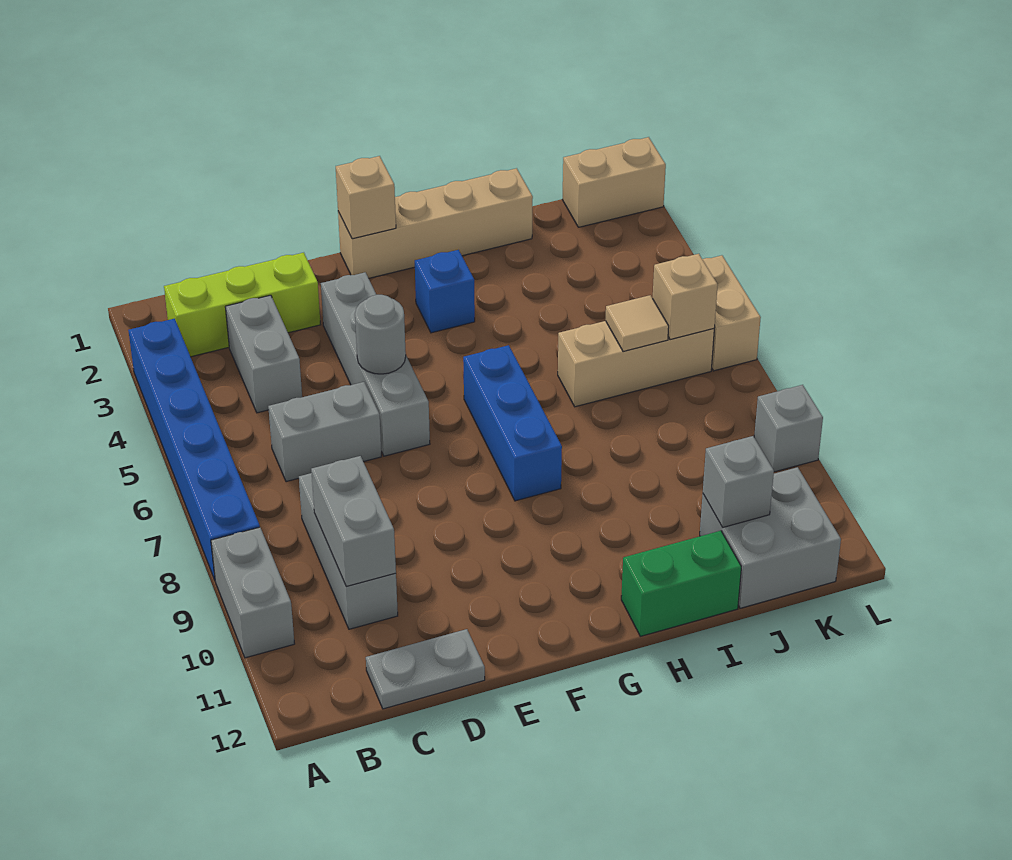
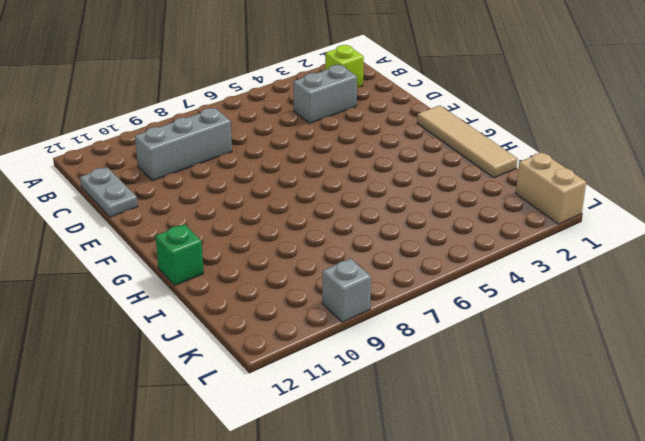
lime brick B2 level 1 -> lime brick B2:D2 level 1
tan tile F1:I1 level 1 -> tan brick F1:I1 level 1
green brick H12 level 1 -> green brick H12:I12 level 1
none -> blue brick A3:A8 level 1
none -> grey brick A9:A10 level 1
none -> grey brick C6:D6 level 1

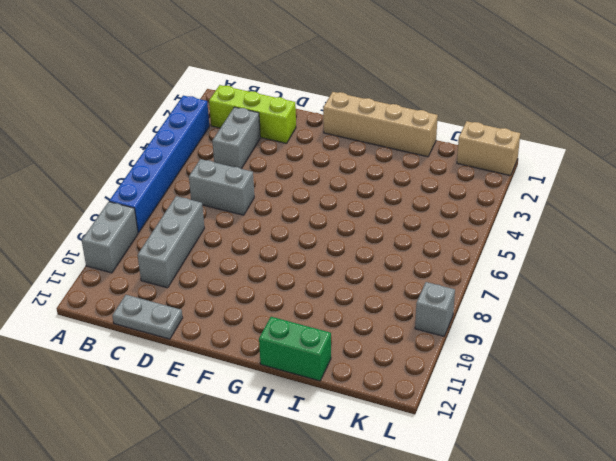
none -> grey brick E3:E6 level 1
none -> blue brick G3 level 1
none -> blue brick G6:G8 level 1

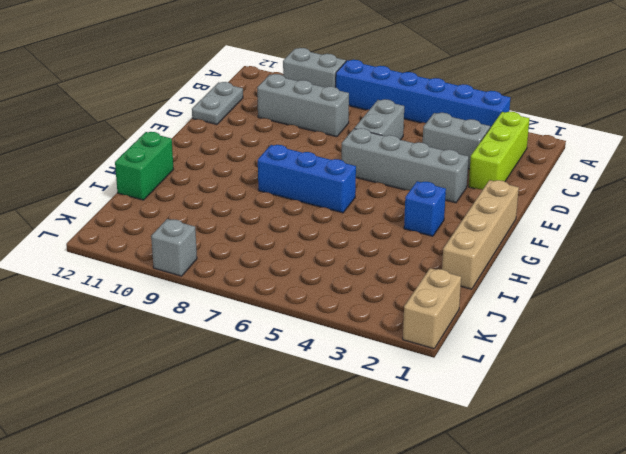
none -> tan brick I6:K6 level 1
none -> grey brick J11:K12 level 1
none -> tan brick L5:L6 level 1

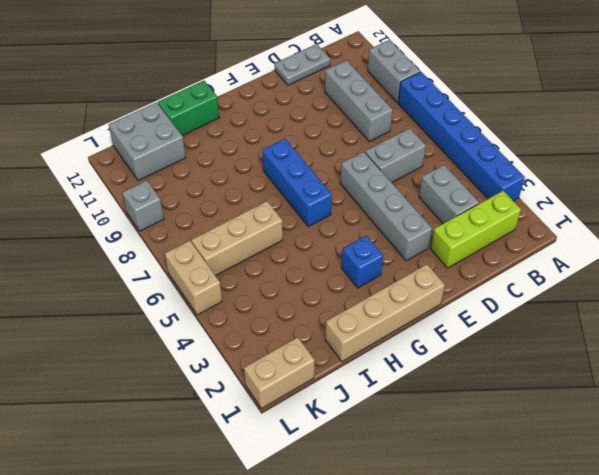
none -> grey brick C9:C10 level 2
none -> grey round brick E5 level 2
none -> tan brick F1 level 2

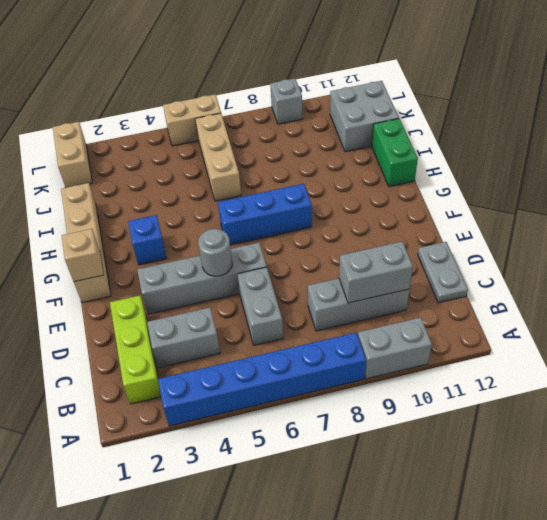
none -> tan tile J6 level 2
none -> grey brick J11 level 2
none -> tan brick K6 level 2

